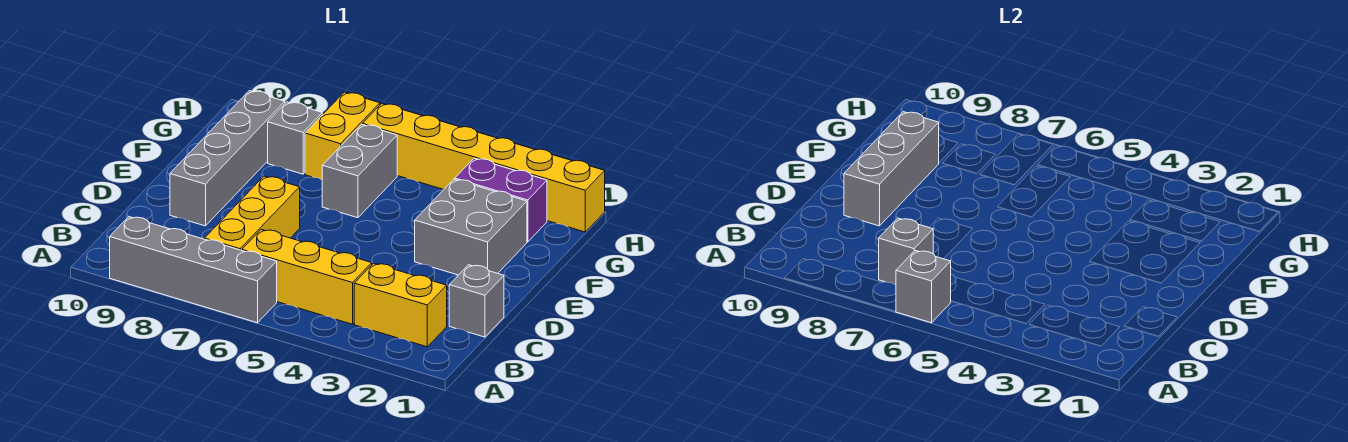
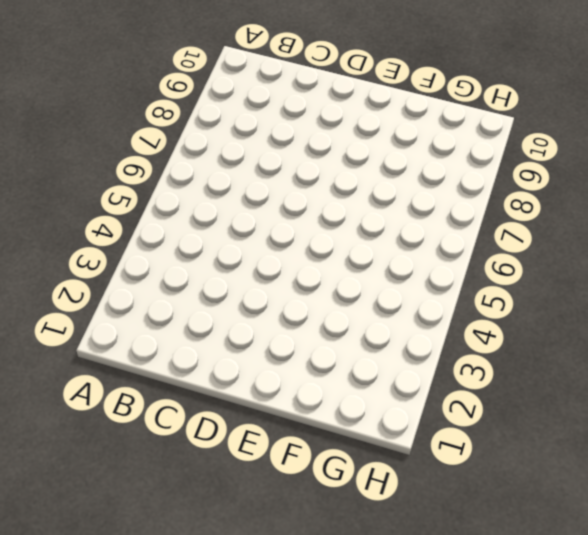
none -> grey brick A6:A9 level 1
none -> yellow brick B2:B3 level 1
none -> yellow brick B4:B6 level 1

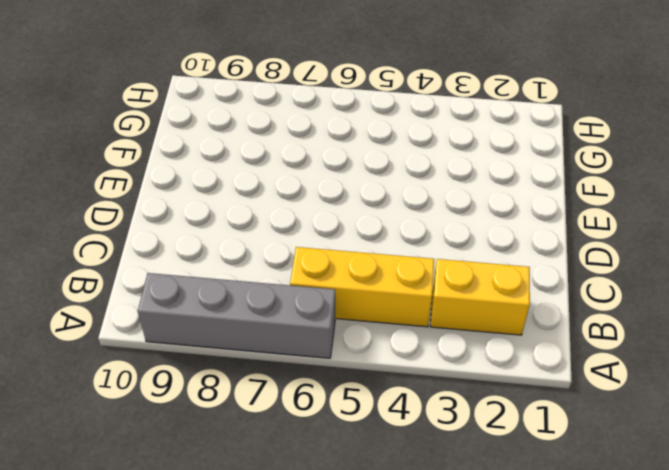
none -> yellow brick B7:D7 level 1
none -> grey brick C1 level 1
none -> grey brick D9:G9 level 1

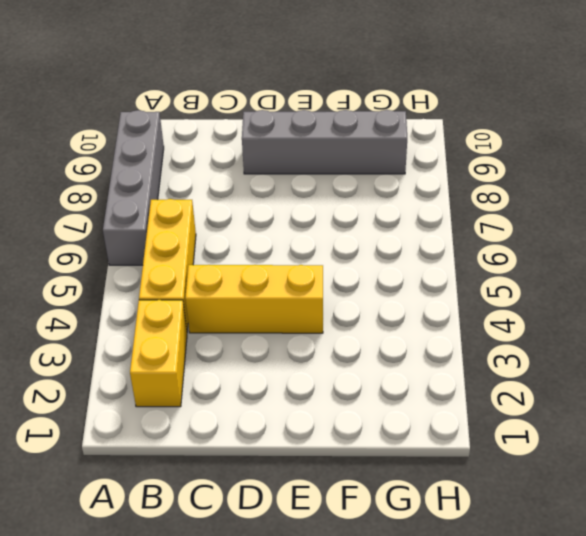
yellow brick C4:E4 level 1 -> yellow brick B7:D7 level 1
none -> grey brick C1 level 1
none -> grey brick E2:F3 level 1
none -> grey brick F6:G6 level 1

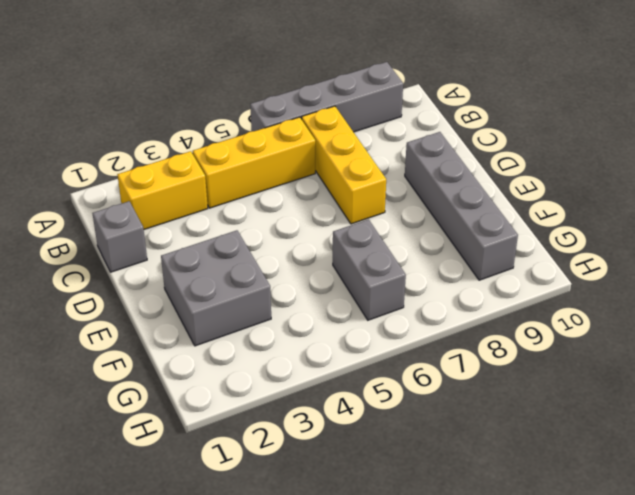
none -> purple brick G2:G3 level 1
none -> yellow brick G7:H7 level 1
none -> grey brick G8 level 1

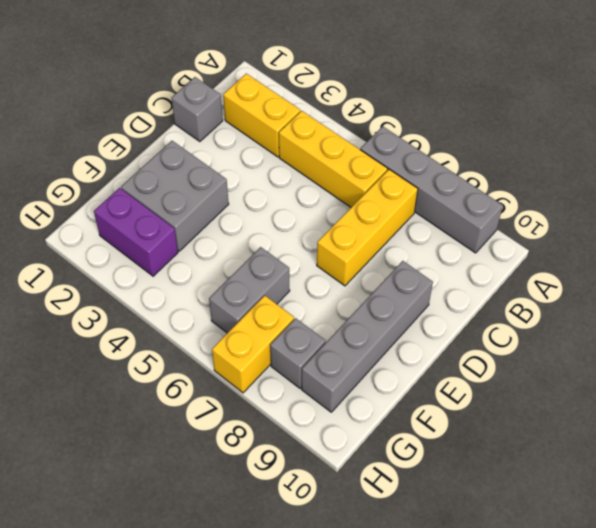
none -> yellow brick H1:H6 level 1
none -> grey brick A6 level 2
none -> grey brick B7 level 2

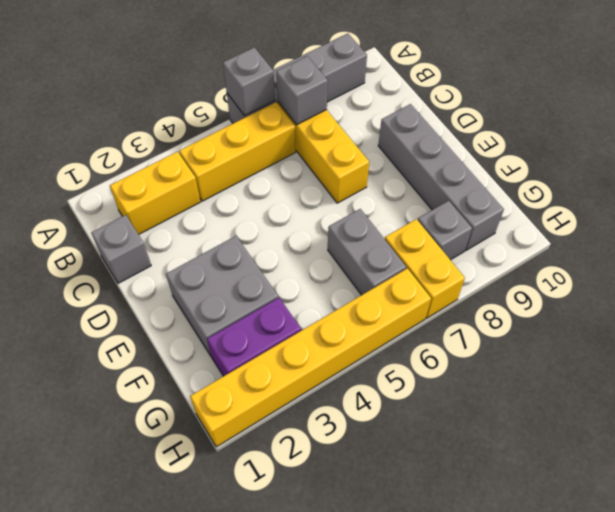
none -> grey brick D9:F9 level 2

